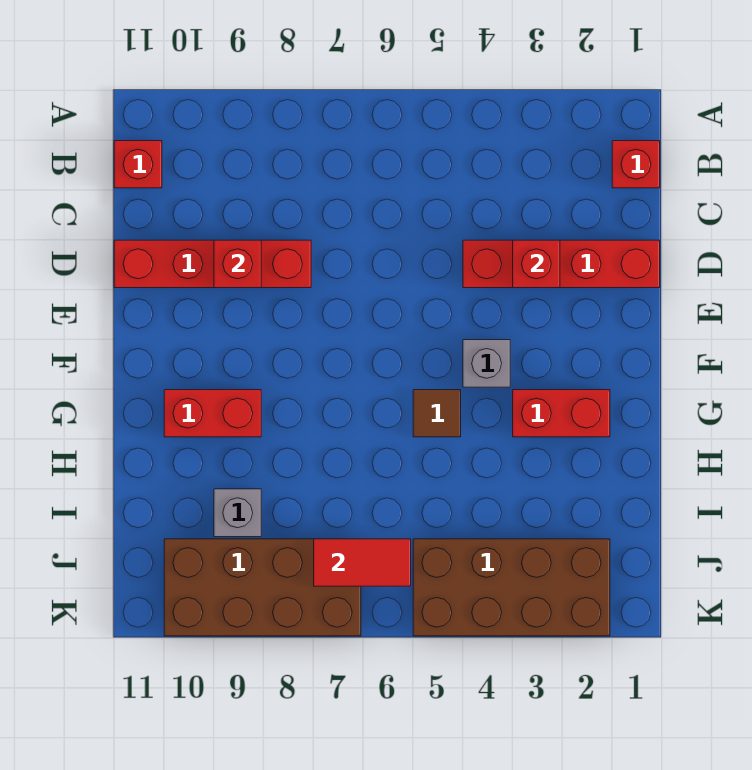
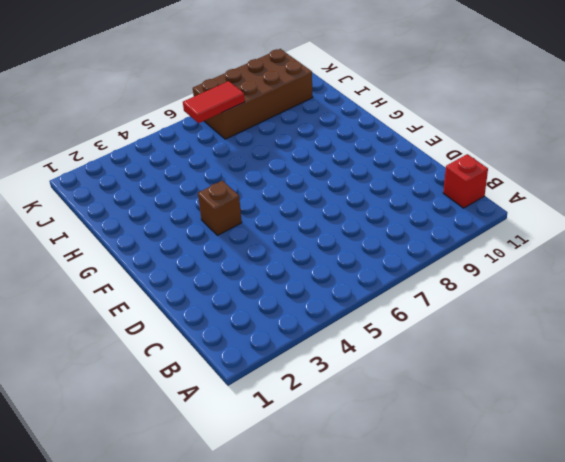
brown brick F4 level 1 -> grey brick F4 level 1
none -> red brick B1 level 1
none -> red brick D1:D4 level 1
none -> red brick D8:D11 level 1

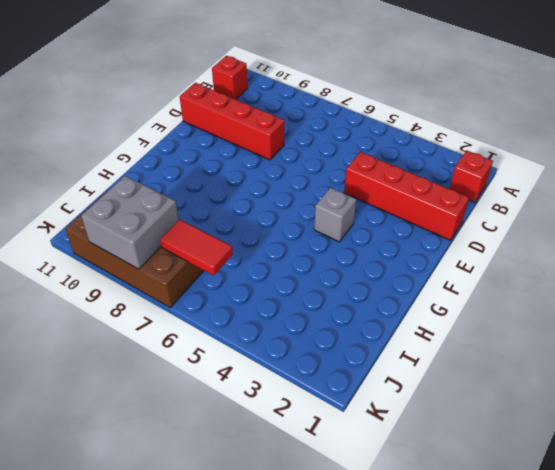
grey brick J8:K9 level 2 -> none
none -> red brick G2:G3 level 1
none -> brown tile G5 level 1
none -> red brick G9:G10 level 1

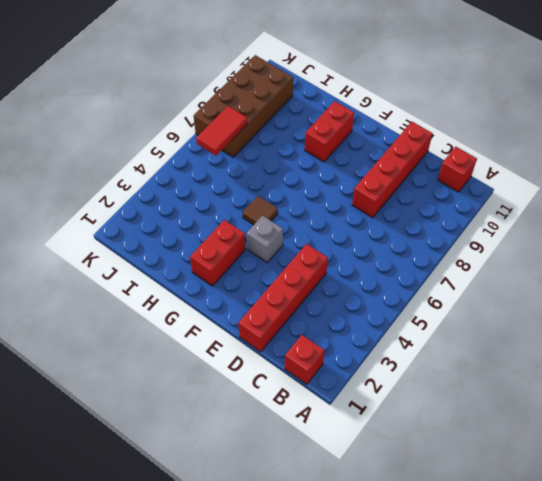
none -> grey brick I9 level 1
none -> brown brick J2:K5 level 1
none -> red brick D3 level 2

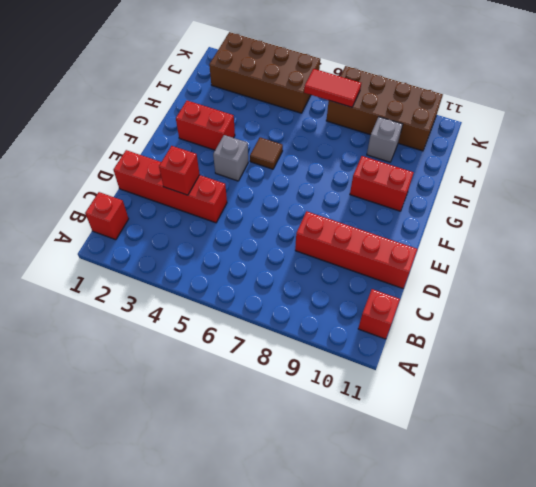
none -> red brick D9 level 2

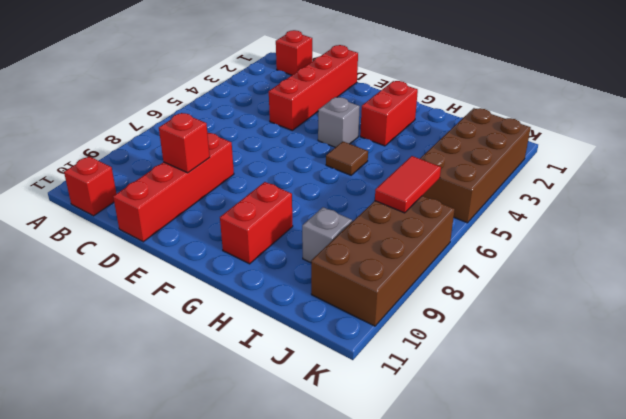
none -> red brick D3 level 2

